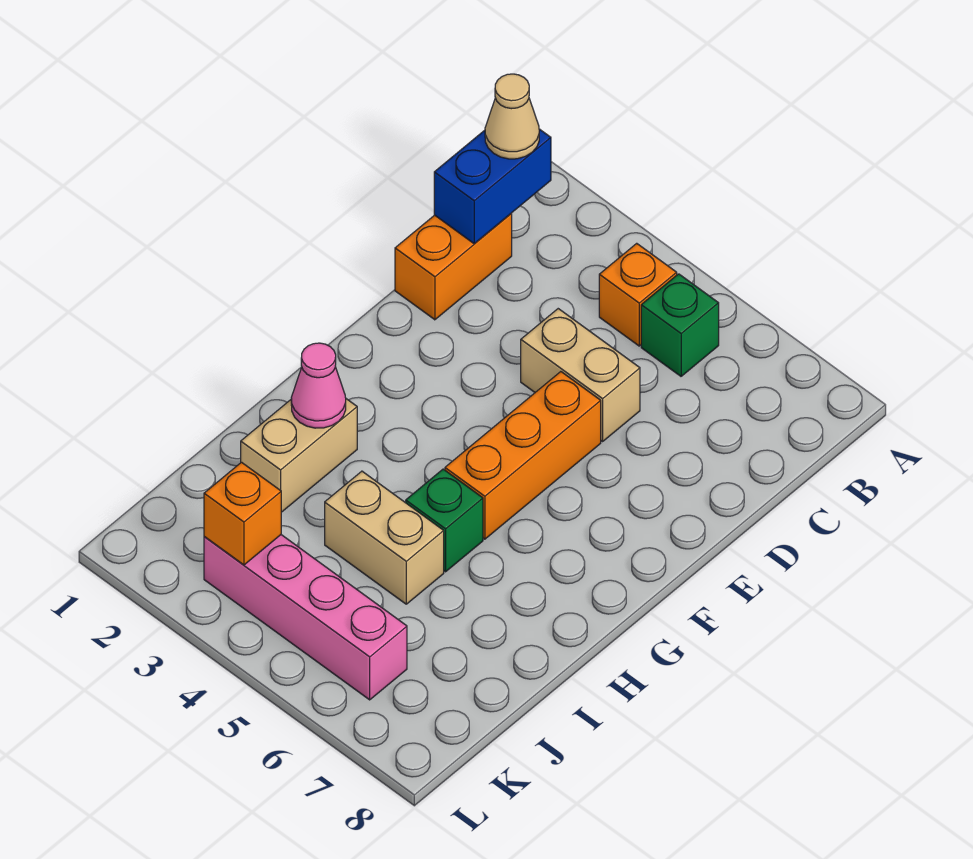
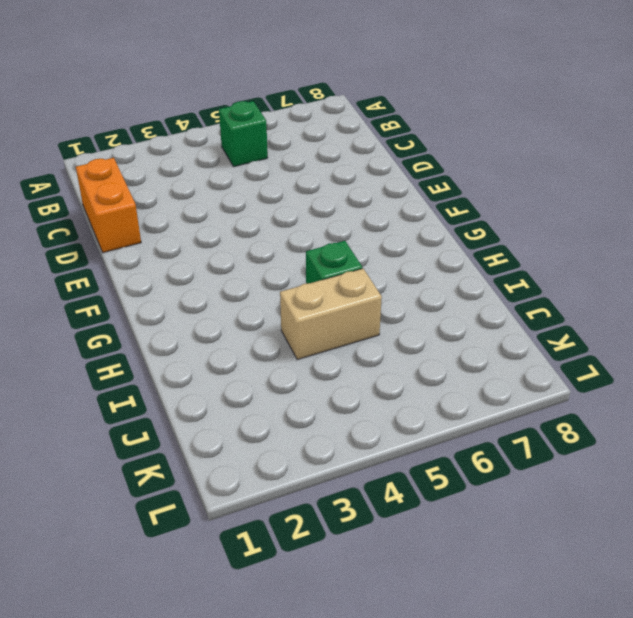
none -> orange brick B4 level 1
none -> tan brick D4:D5 level 1
none -> orange brick E5:G5 level 1

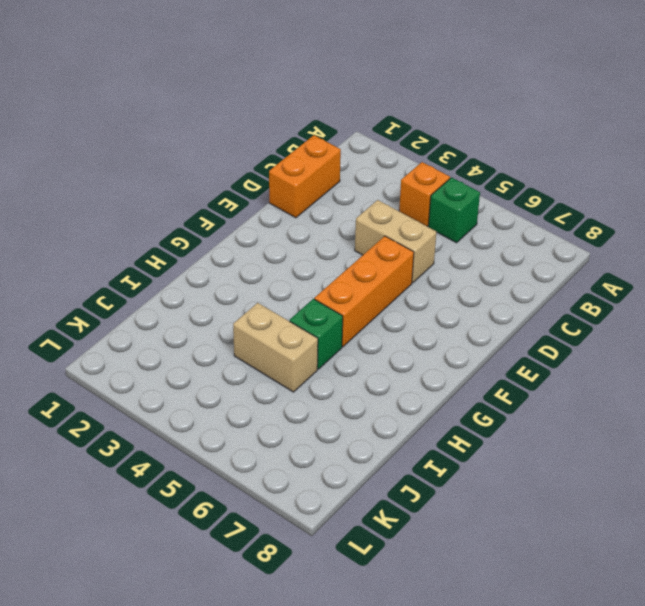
none -> tan brick H2:I2 level 1
none -> pink brick K3:K6 level 1
none -> blue brick B1:C1 level 2

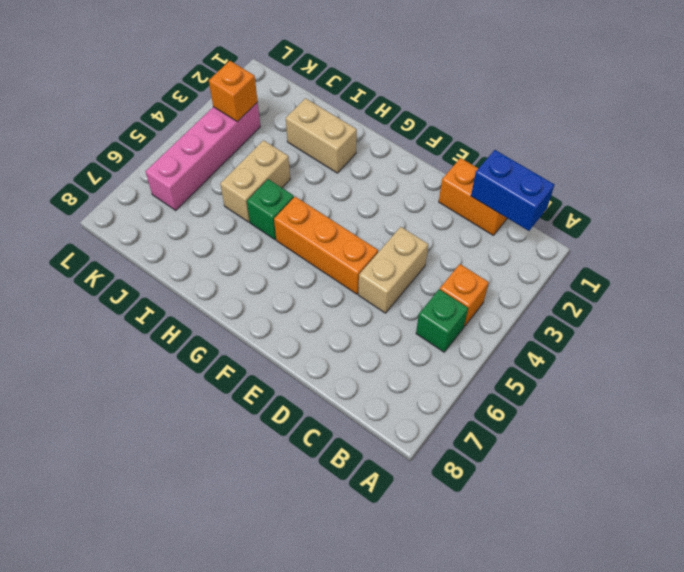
none -> pink cone H2 level 2
none -> tan cone B1 level 3

